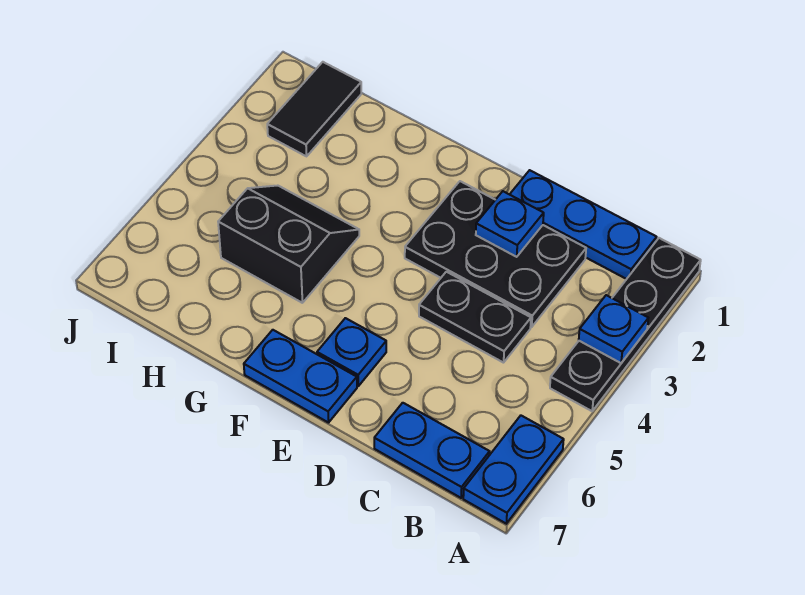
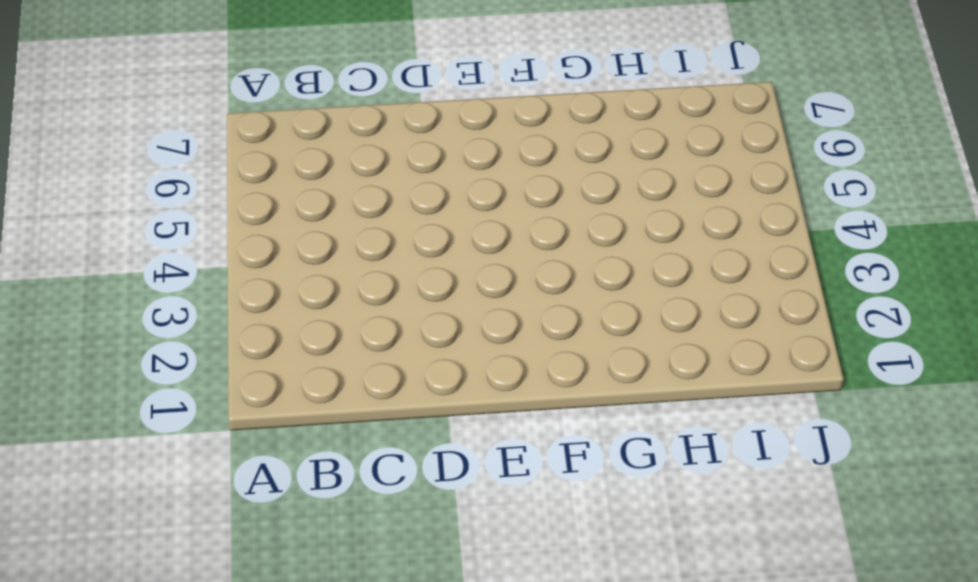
none -> black plate A1:A4 level 1
none -> blue plate A6:A7 level 1
none -> blue plate B1:D1 level 1

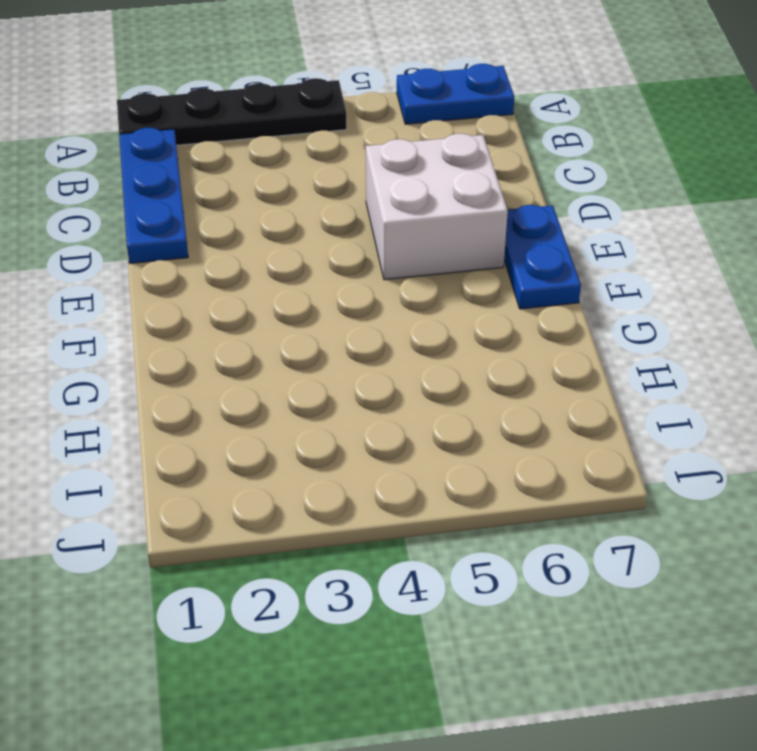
white brick D5:E6 level 1 -> blue plate E6 level 1
none -> blue plate B7:C7 level 1
none -> black plate C2:E3 level 1
none -> black plate C4:D4 level 1

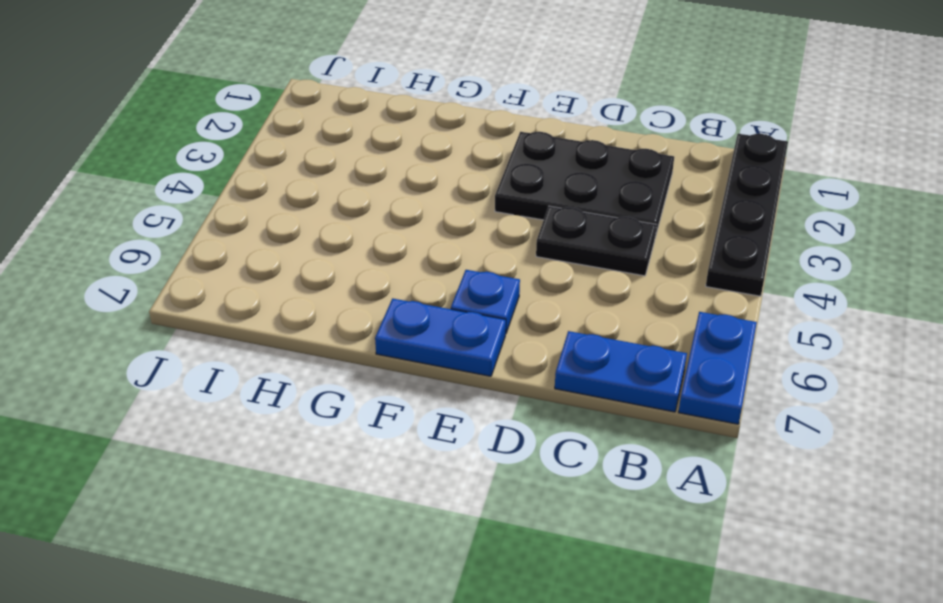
none -> blue plate B1:D1 level 1
none -> black slope G4:H5 level 1 top 5
none -> black tile I1:I2 level 1

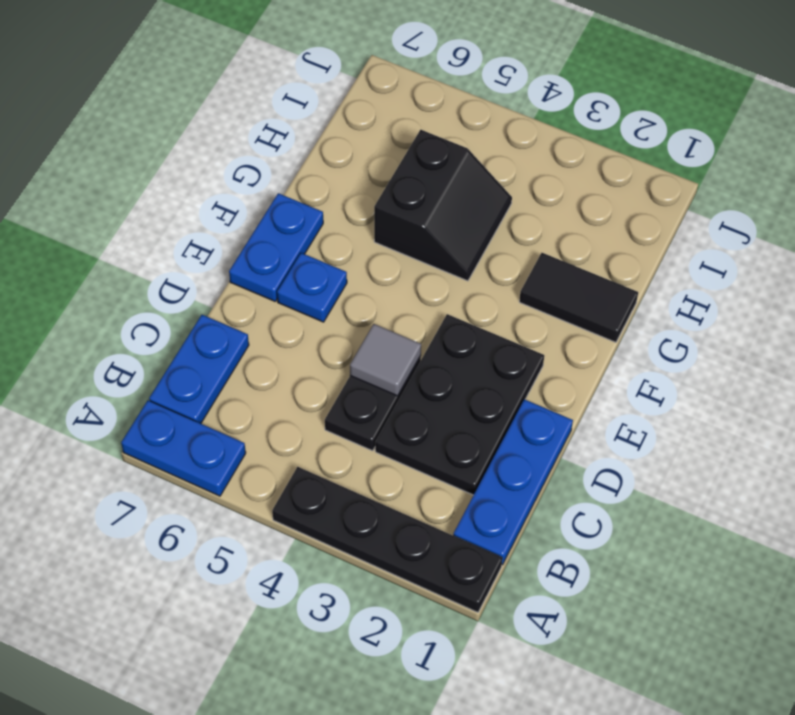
grey tile D4 level 2 -> none
black tile G1:G2 level 1 -> black tile I1:I2 level 1
none -> blue plate A3 level 2
none -> blue plate D2 level 2

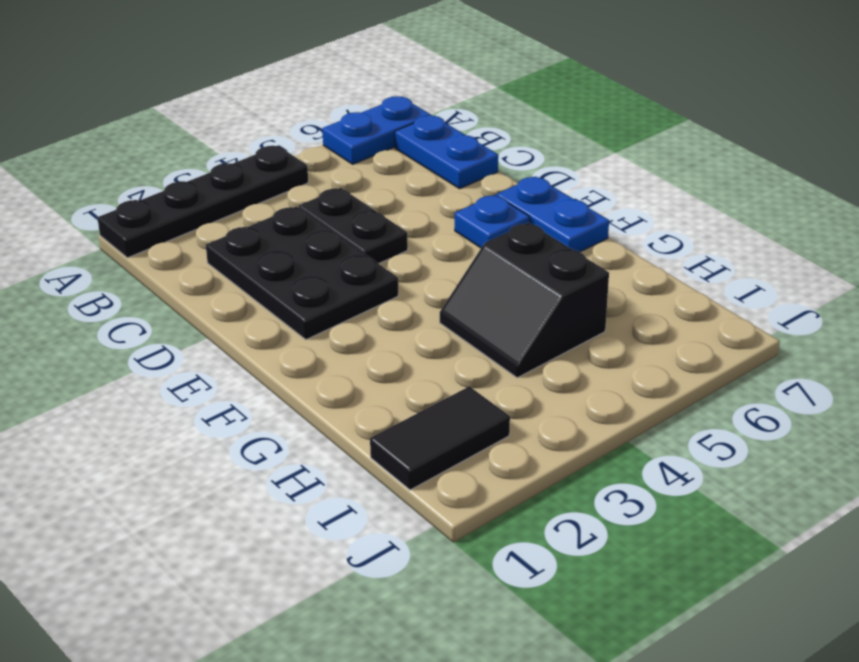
none -> blue plate B1:D1 level 1
none -> blue plate A3 level 2
none -> blue plate D2 level 2

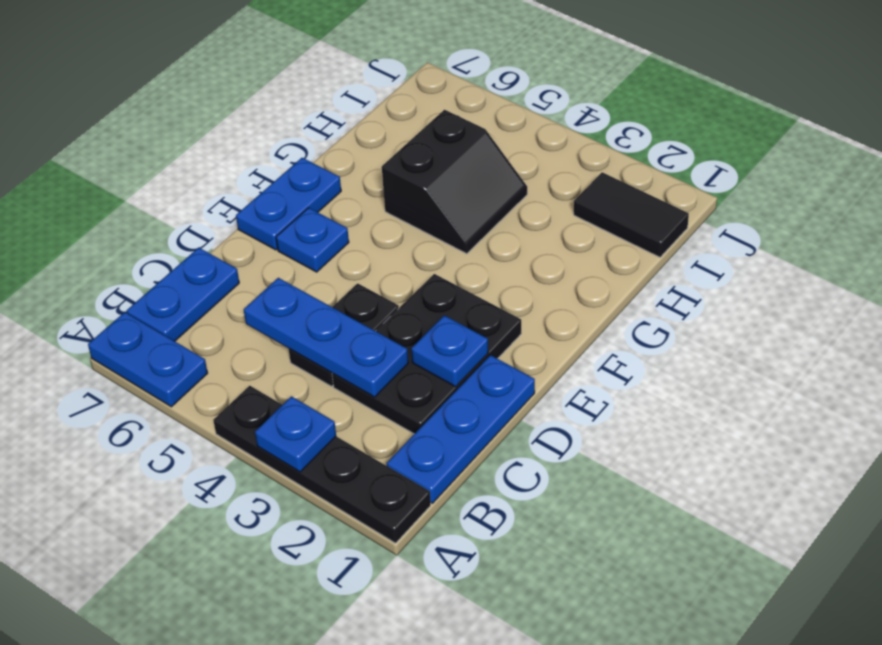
blue plate C3:C5 level 2 -> none

